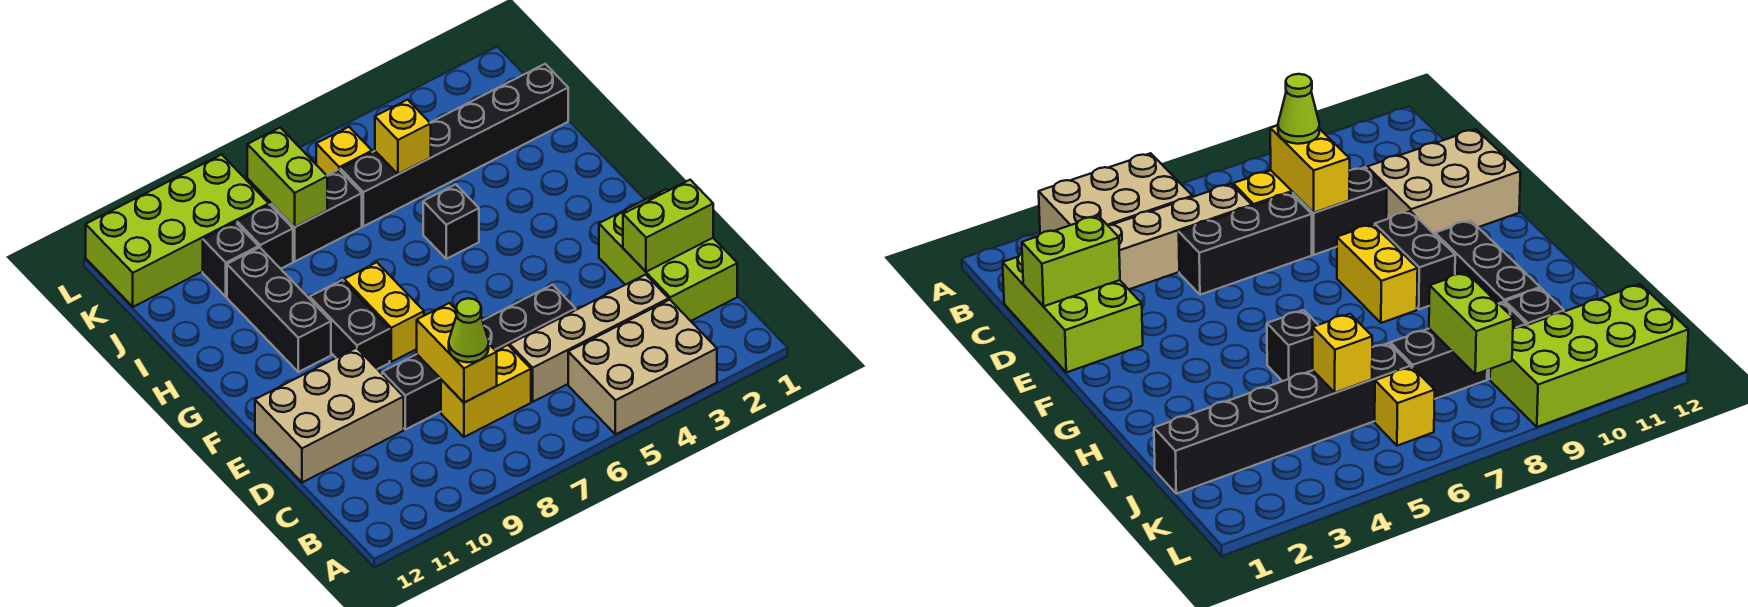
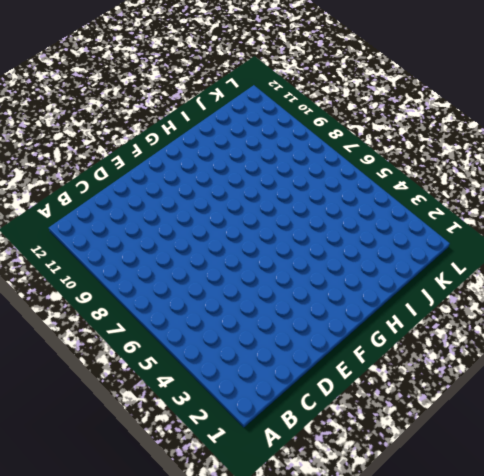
none -> tan brick A3:B5 level 1
none -> lime brick C1:E2 level 1
none -> tan brick C3:C6 level 1

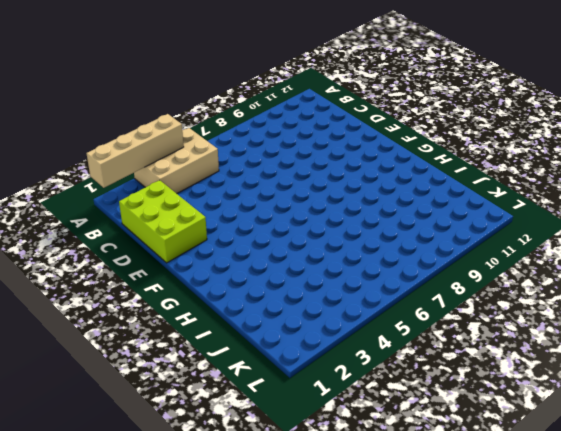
tan brick A1:A4 level 2 -> tan brick C3:C6 level 1
none -> yellow brick C7:C8 level 1
none -> black brick D5:D7 level 1
none -> black brick D8:D9 level 1

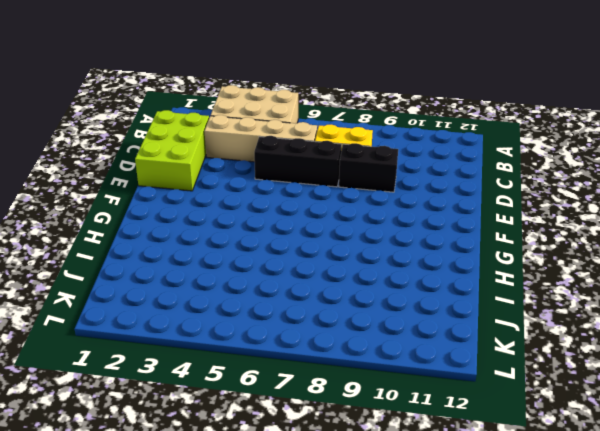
none -> tan brick D10:E12 level 1
none -> yellow brick F8:G8 level 1
none -> black brick F9:G9 level 1

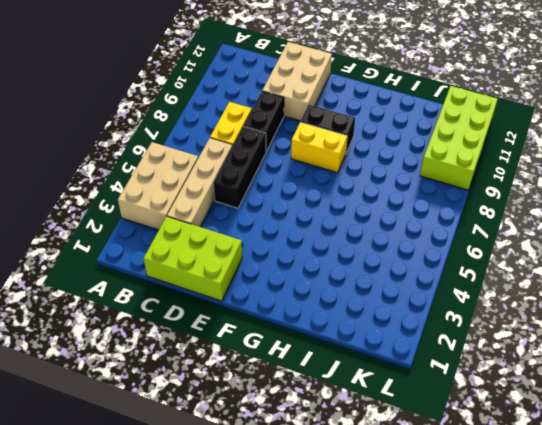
none -> black brick G10:I10 level 1
none -> black brick H5 level 1
none -> black brick J1:J6 level 1

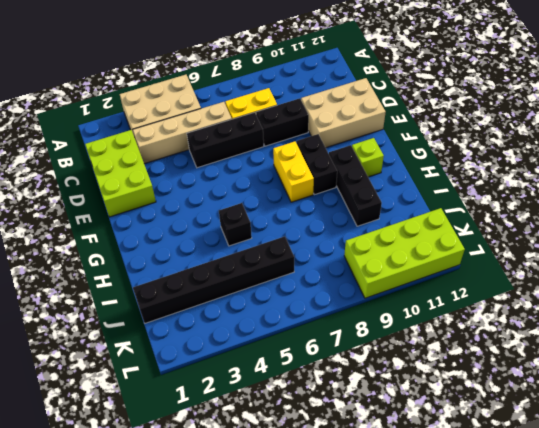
lime brick G11 level 1 -> none
none -> black brick J7:J8 level 1
none -> black brick J9 level 1
none -> black brick J10 level 1

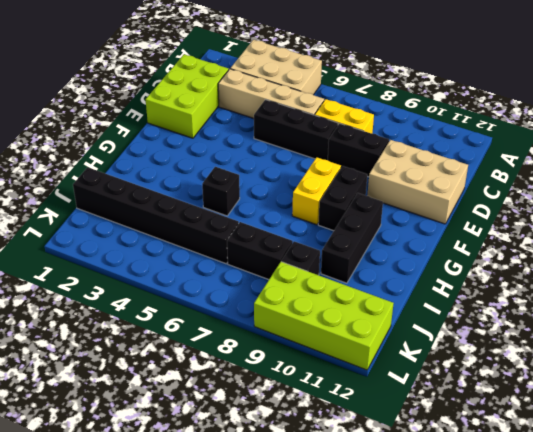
none -> black brick J10 level 1
none -> yellow brick K6 level 1
none -> yellow brick C8:D8 level 2

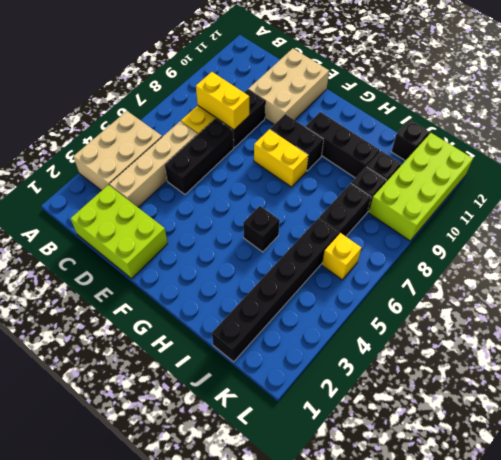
black brick J12 level 1 -> none
none -> lime brick D1:D2 level 2
none -> yellow brick J5 level 2
none -> lime brick J8:K8 level 2

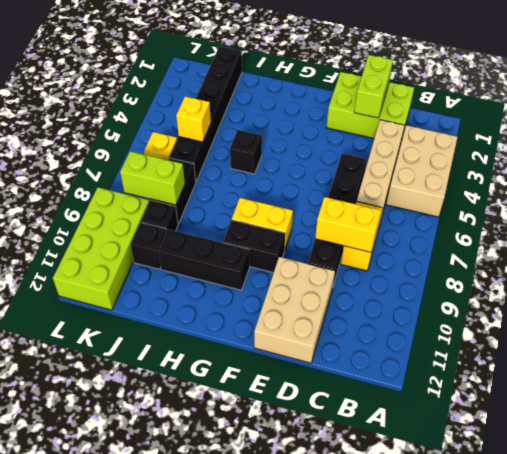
none -> lime cone C8 level 3

